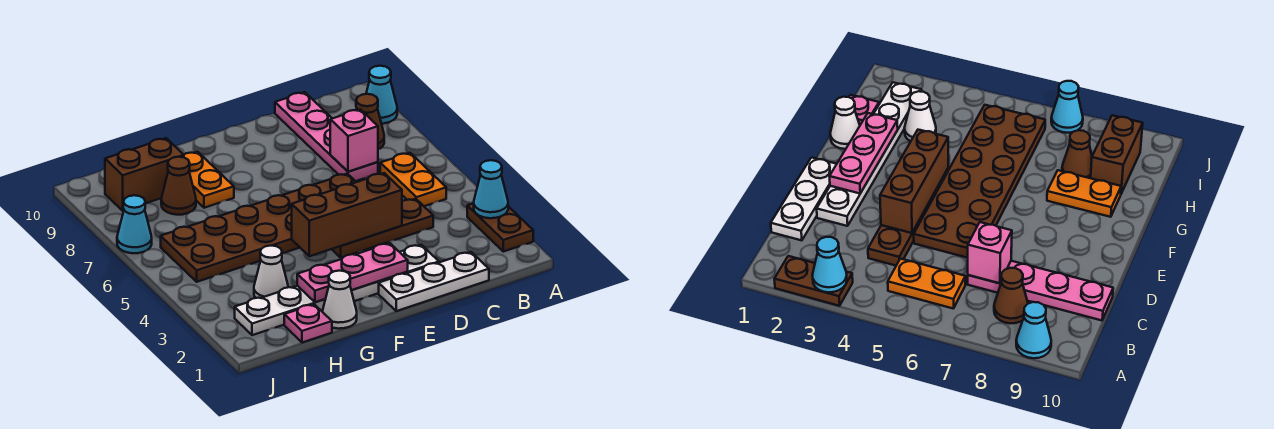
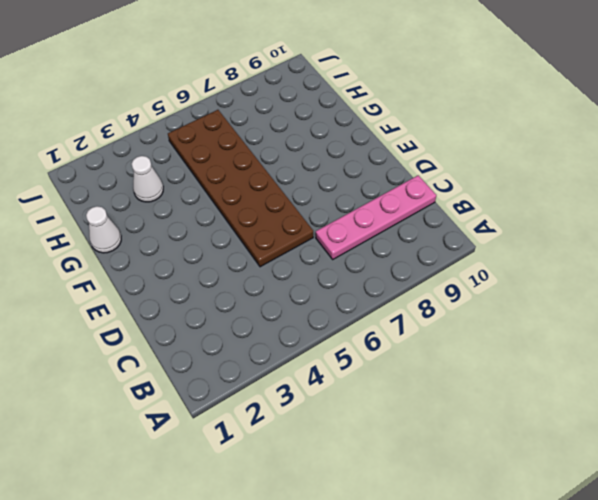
none -> brown plate A2:A3 level 1
none -> cyan cone A9 level 1
none -> orange plate B5:B6 level 1

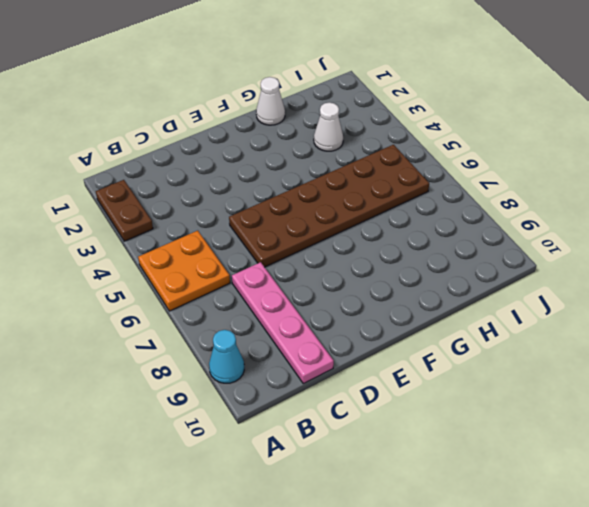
orange plate A5:B6 level 1 -> orange plate B5:B6 level 1
none -> brown cone B8 level 1
none -> white plate C1:E1 level 1
none -> brown plate C4:E4 level 1

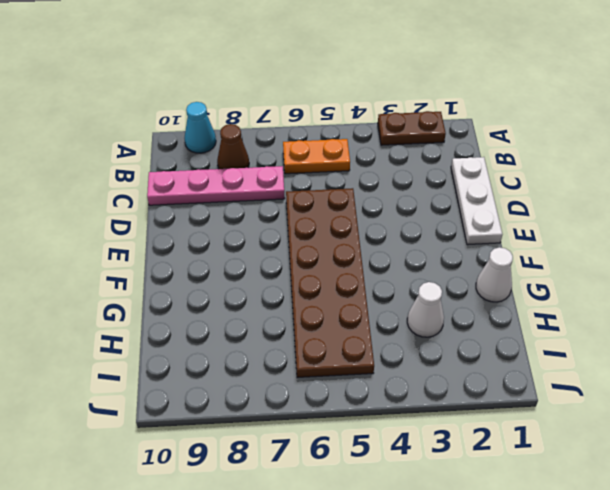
none -> brown plate C4:E4 level 1
none -> white plate D2:I2 level 1
none -> orange plate G8:G9 level 1

